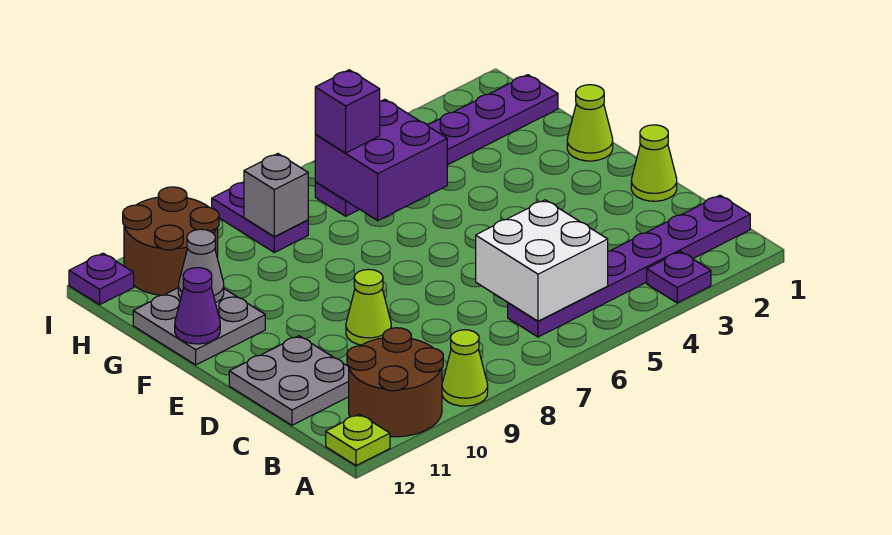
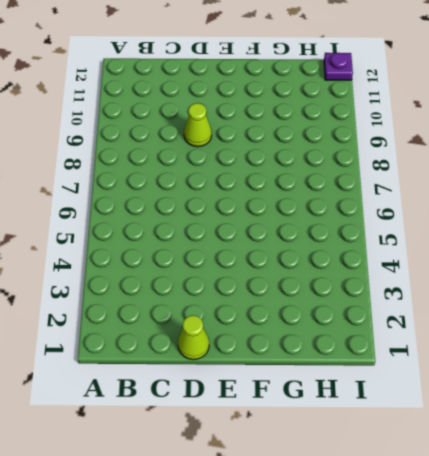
none -> purple plate A3 level 1
none -> lime cone A9 level 1
none -> brown round brick A10:B11 level 1

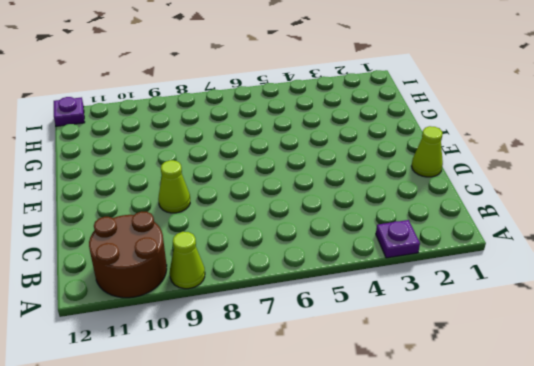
none -> lime plate A12 level 1
none -> purple plate B1:B6 level 1
none -> grey plate C11:D12 level 1

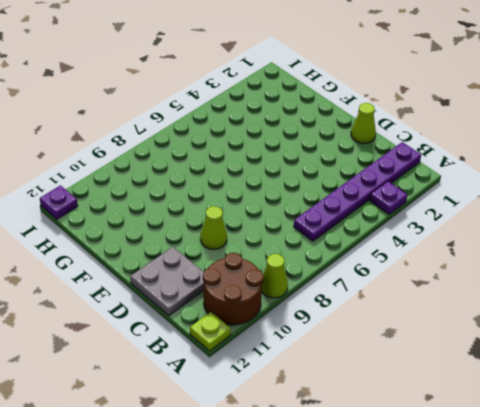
none -> lime cone F1 level 1
none -> grey plate F11:G12 level 1
none -> purple plate H1:H6 level 1

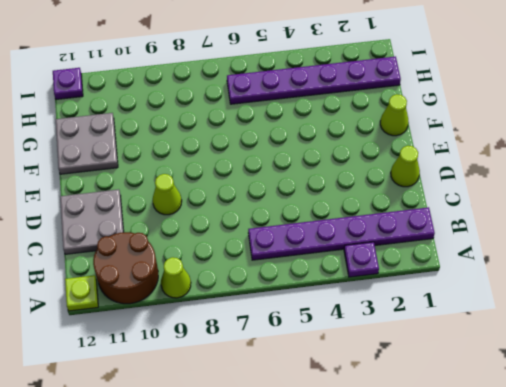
none -> purple plate H8:I8 level 1
none -> brown round brick H10:I11 level 1
none -> white brick B5:C6 level 2

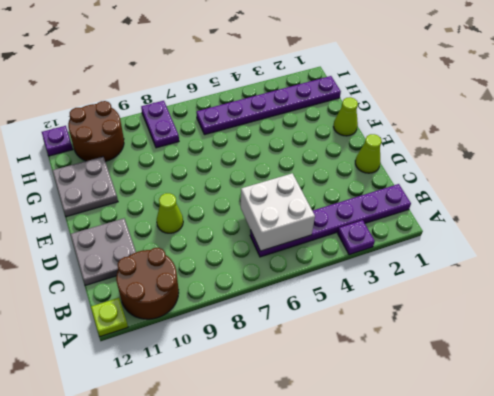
none -> lime cone A9 level 1
none -> purple cone F12 level 2
none -> purple brick G5:H6 level 2

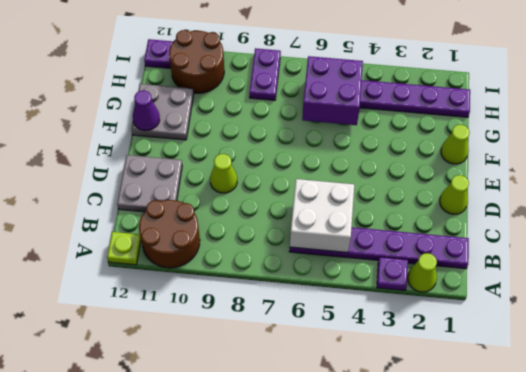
lime cone A2 level 1 -> lime cone A9 level 1
none -> grey cone G11 level 2
none -> grey brick H8 level 2
none -> purple brick H6 level 3

